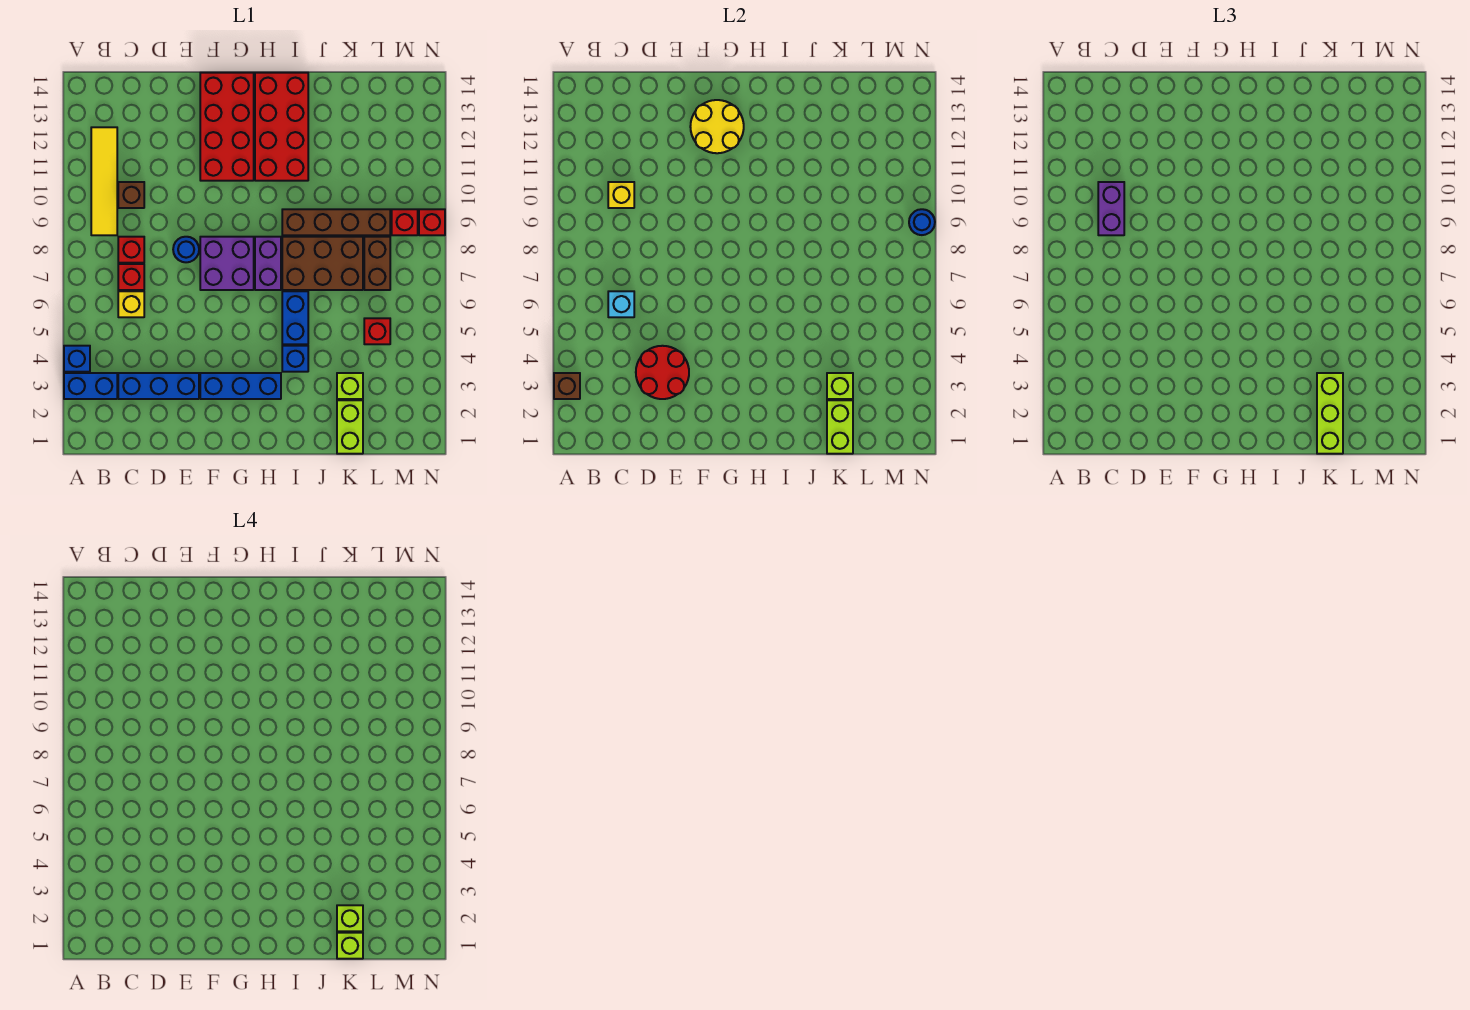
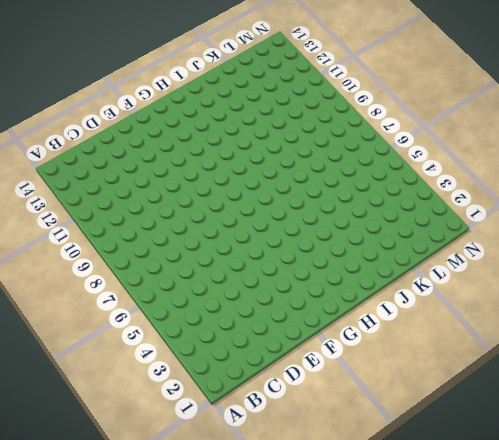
none -> blue brick A3:B3 level 1
none -> blue brick A4 level 1
none -> yellow tile B9:B12 level 1
none -> blue brick C3:E3 level 1

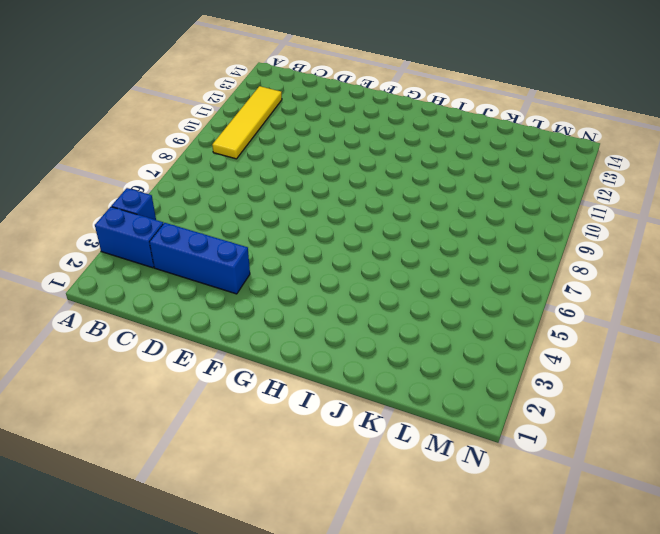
none -> yellow brick C6 level 1
none -> red brick C7 level 1
none -> red brick C8 level 1
none -> brown brick C10 level 1

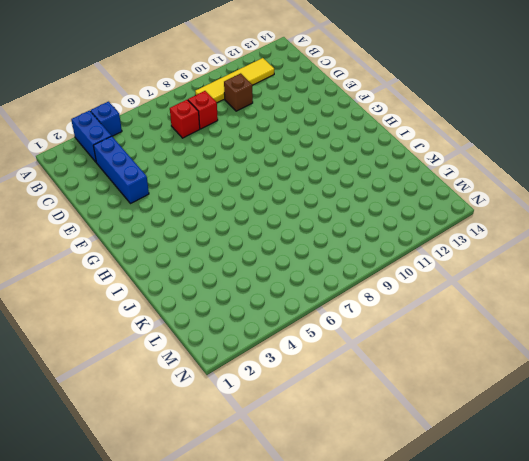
none -> yellow brick C6 level 1
none -> blue round brick E8 level 1
none -> blue brick F3:H3 level 1
none -> purple brick F7:G8 level 1

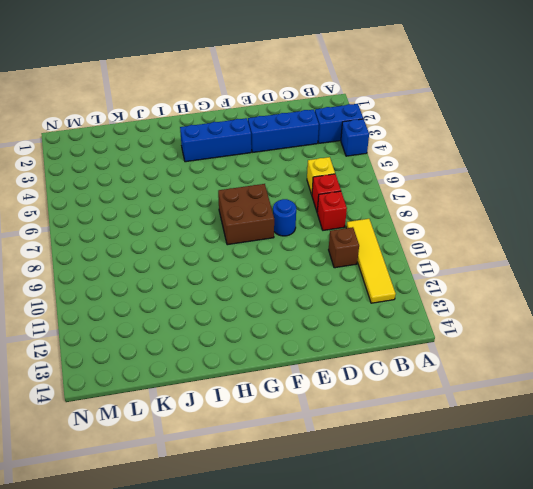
brown brick F7:G8 level 1 -> purple brick F7:G8 level 1
none -> red brick F11:G14 level 1
none -> purple brick H7:H8 level 1
none -> red brick H11:I14 level 1
none -> blue brick I4 level 1

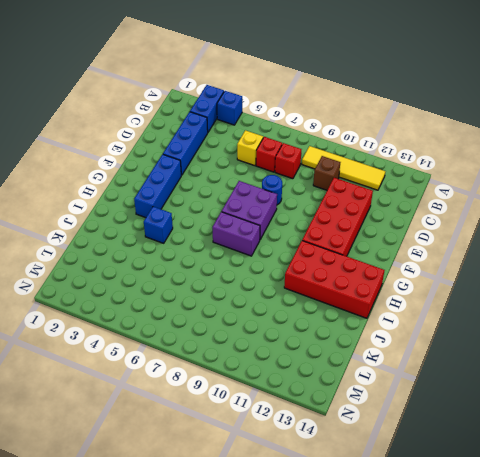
red brick D11:G12 level 1 -> red brick F11:G14 level 1
none -> blue brick I5:I6 level 1
none -> brown brick I7:K8 level 1
none -> brown brick I9:L9 level 1
none -> lime brick K1:K2 level 1

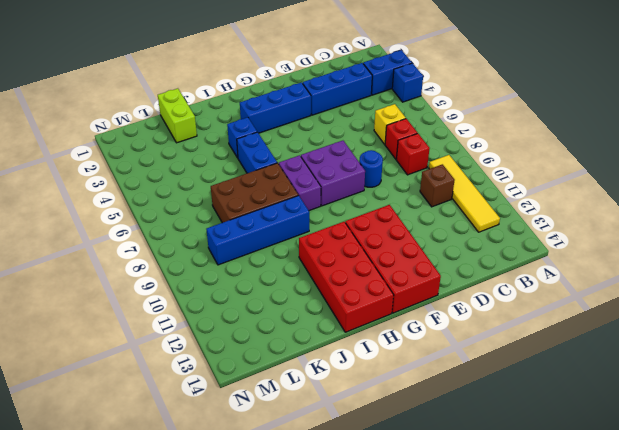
blue brick I9:L9 level 1 -> brown brick I9:L9 level 1
none -> lime brick K3 level 1
none -> red brick L5 level 1
none -> brown brick L7:L8 level 1
none -> red brick M9 level 1

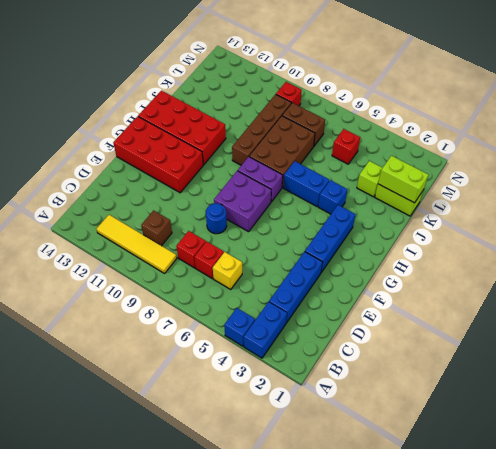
none -> red brick N9 level 1
none -> brown brick A3 level 2
none -> cyan brick C6 level 2
none -> yellow brick C10 level 2

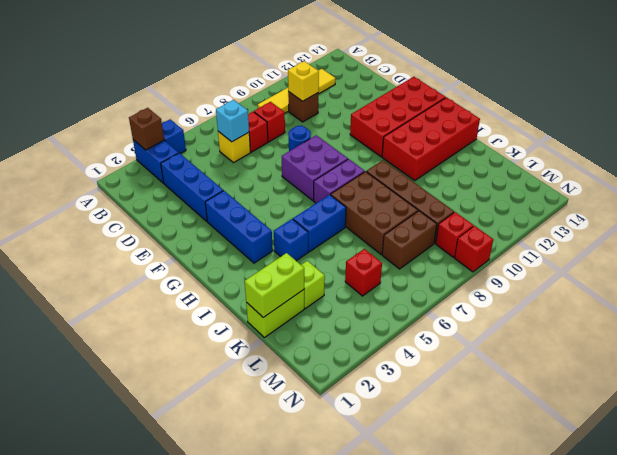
none -> red round brick D3:E4 level 2
none -> yellow round brick F12:G13 level 2
none -> lime brick K3 level 2
none -> blue round brick N9 level 2

